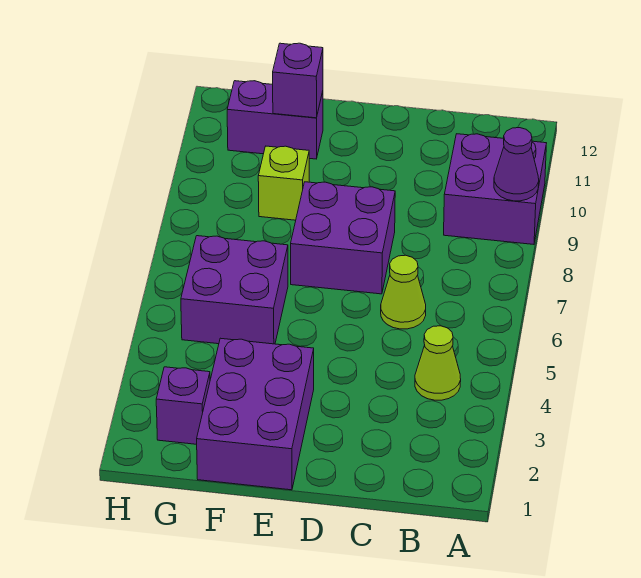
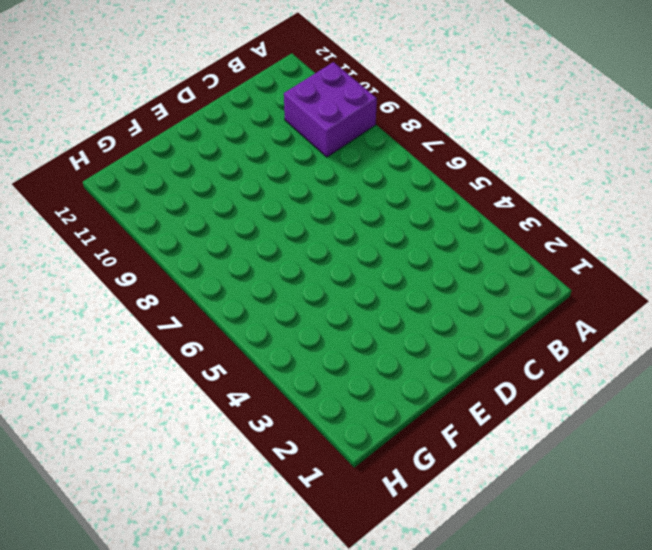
none -> lime cone B4 level 1
none -> lime cone C6 level 1

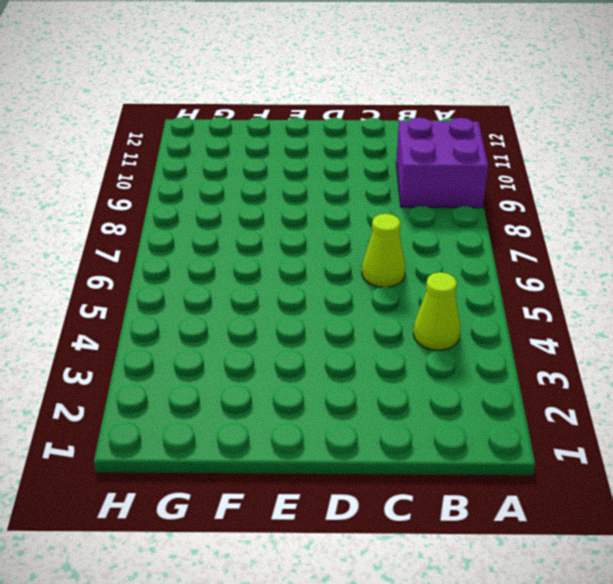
none -> purple brick D7:E8 level 1
none -> purple brick E1:F3 level 1

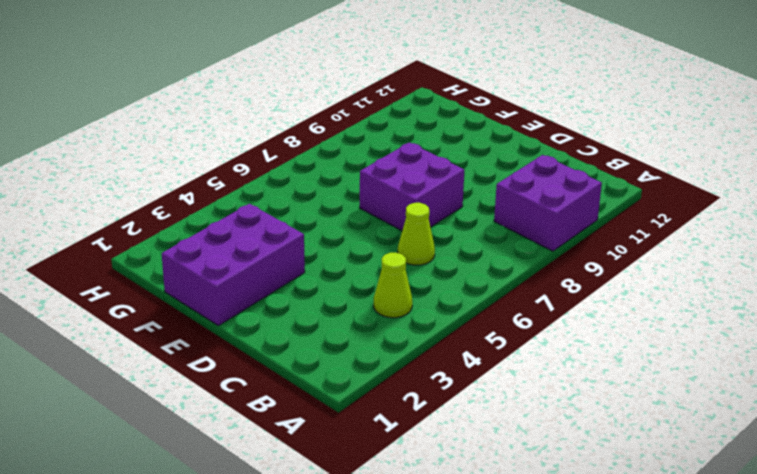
none -> purple brick F5:G6 level 1
none -> lime brick F9 level 1

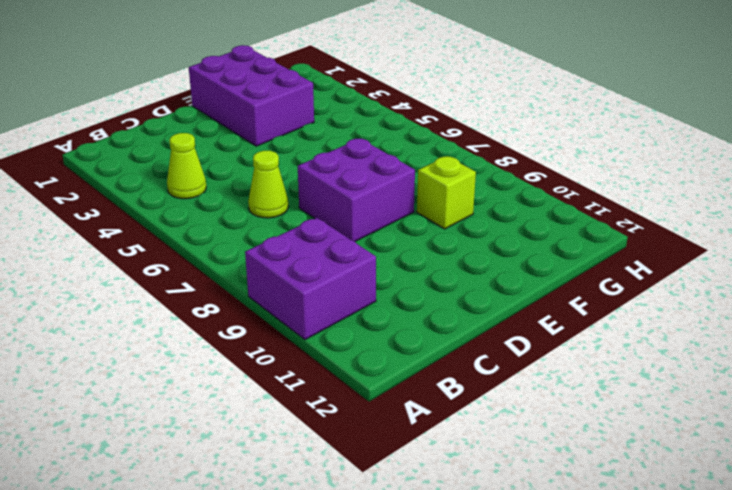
none -> purple brick F5:G6 level 1
none -> purple brick F11:G11 level 1

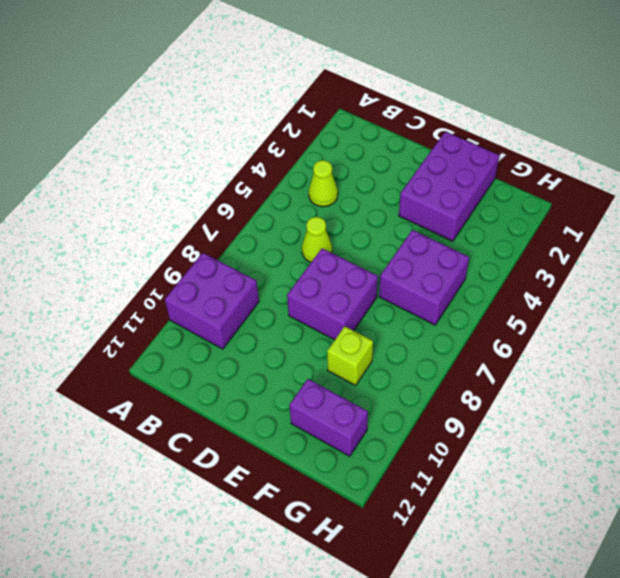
none -> purple brick G2 level 1
none -> purple cone A9 level 2

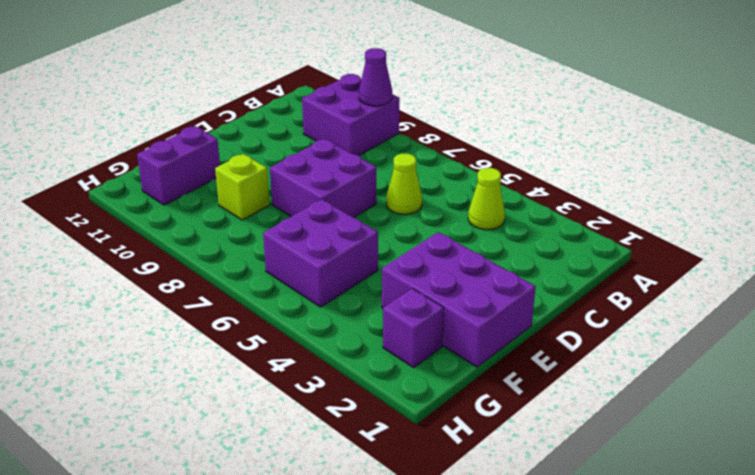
none -> purple brick F11 level 2

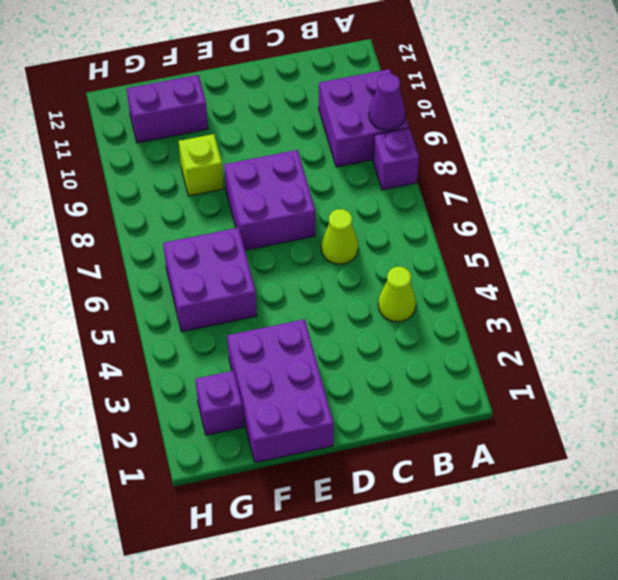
purple brick A8 level 1 -> purple brick F11 level 2

